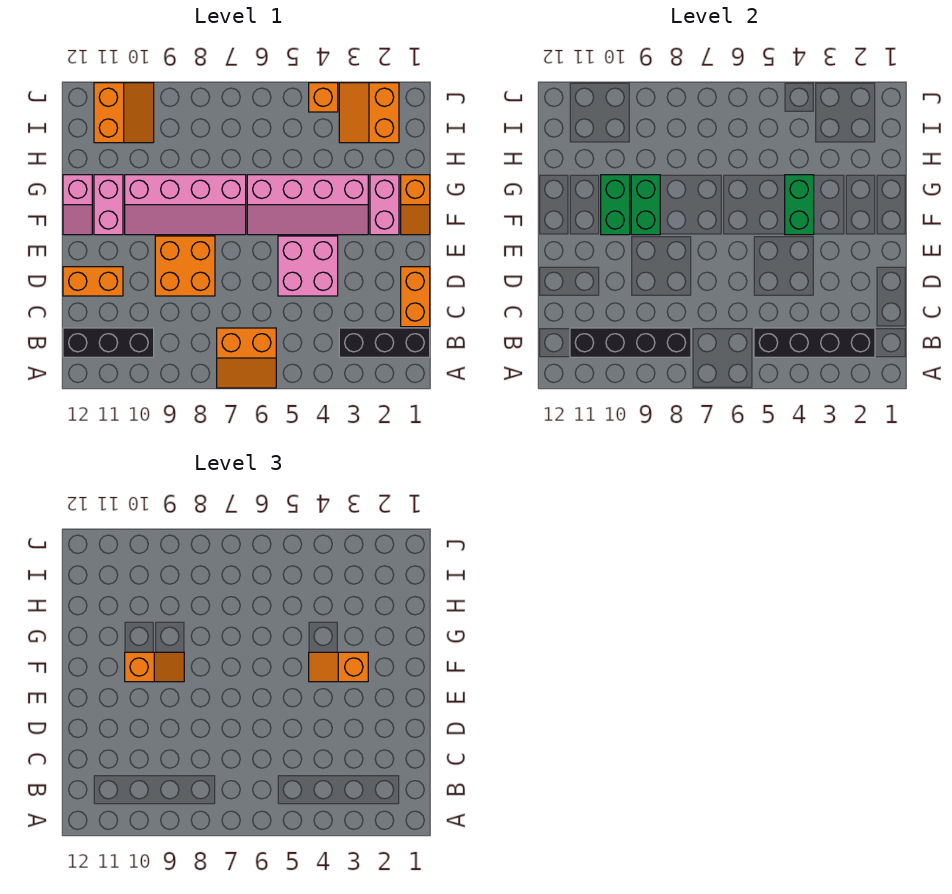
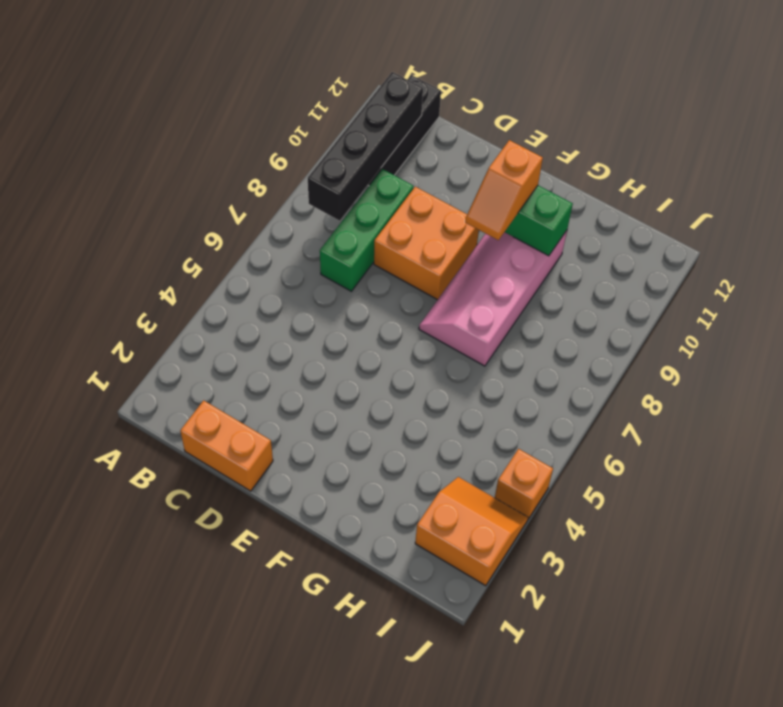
green brick C7:C9 level 1 -> none
none -> orange slope A6:B7 level 1 top B
none -> black brick B1:B3 level 1
none -> pink brick D4:E5 level 1

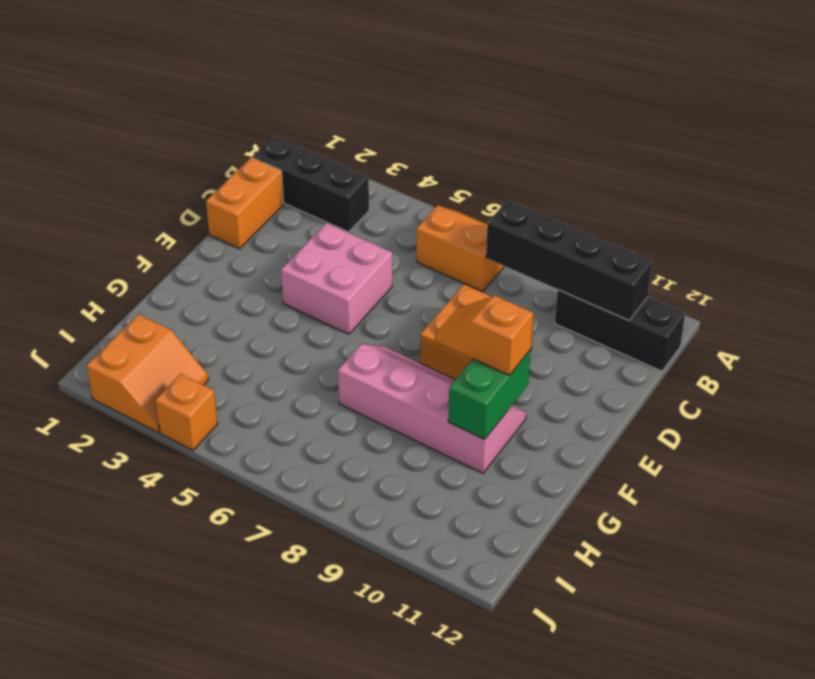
none -> orange brick D11:D12 level 1
none -> orange slope F1:G1 level 1 top G
none -> pink brick F2:G2 level 1

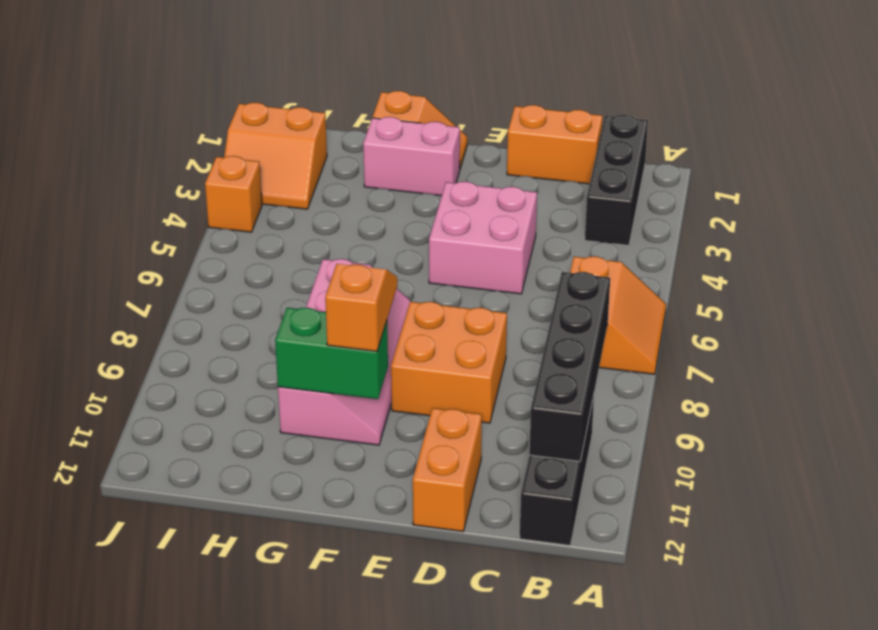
none -> pink slope F3:G6 level 1 top G
none -> pink brick F11:G11 level 1
none -> pink slope F12:G12 level 1 top G

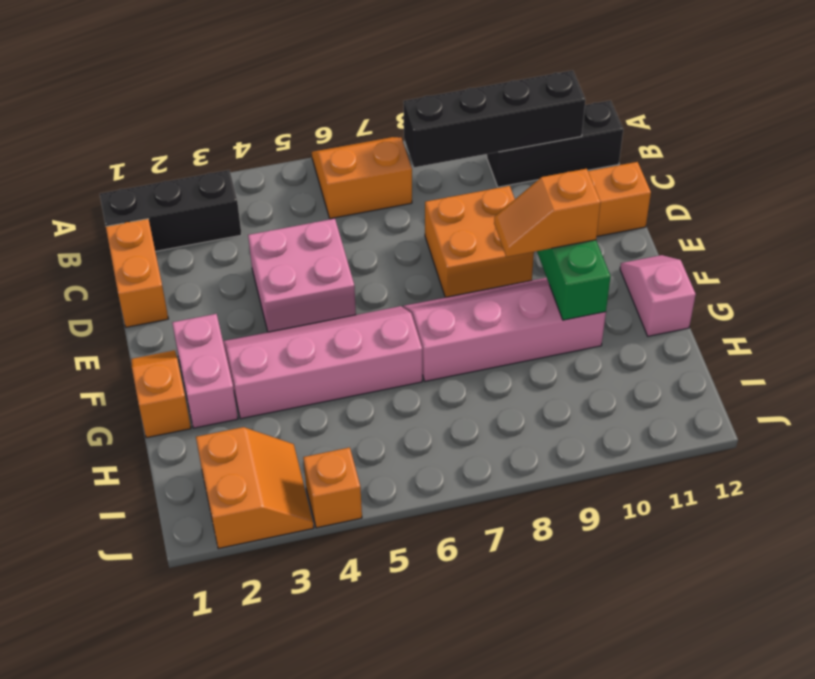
none -> pink brick F11:G11 level 1
none -> orange slope I10:J11 level 1 top 11
none -> black brick B2:B5 level 2

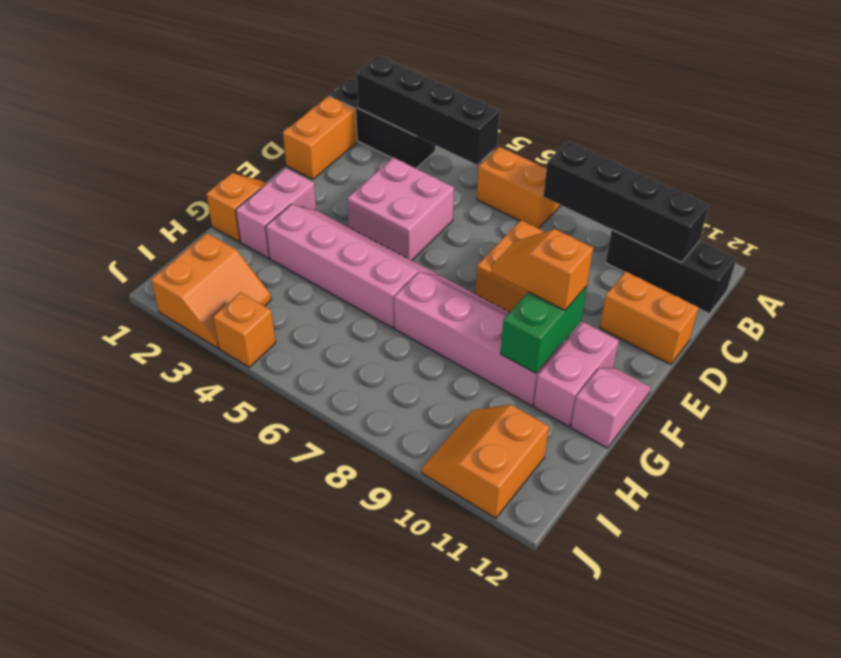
none -> green brick F4:G4 level 2
none -> green brick F9:G9 level 2
none -> orange slope F3:F4 level 3 top 3

